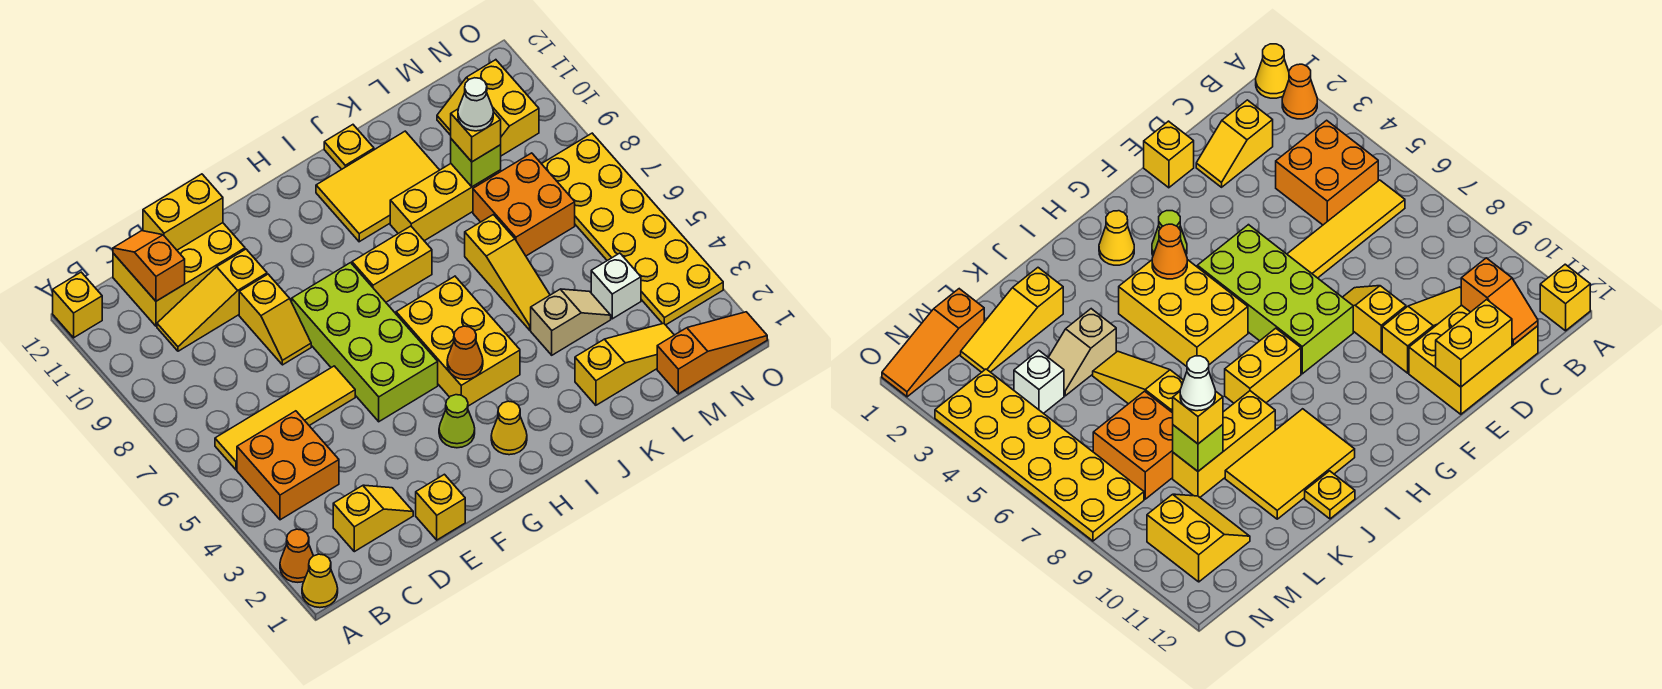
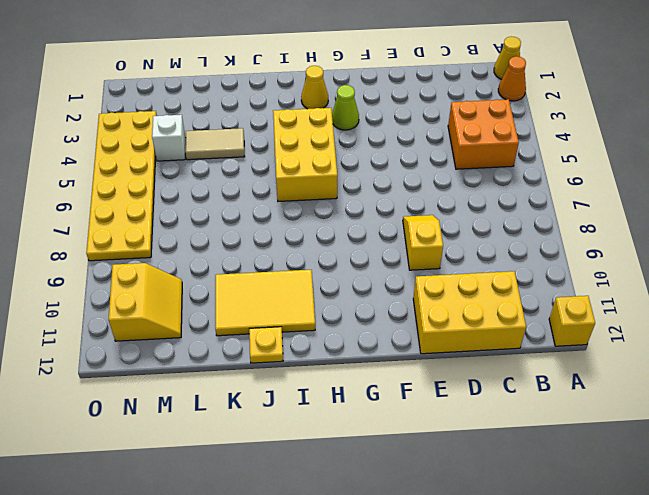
tan tile K4:L4 level 1 -> tan slope K4:L4 level 1 top K
none -> yellow tile B6:E6 level 1
none -> yellow slope C2:D2 level 1 top C
none -> yellow slope C10:E10 level 1 top E
none -> yellow brick E1 level 1

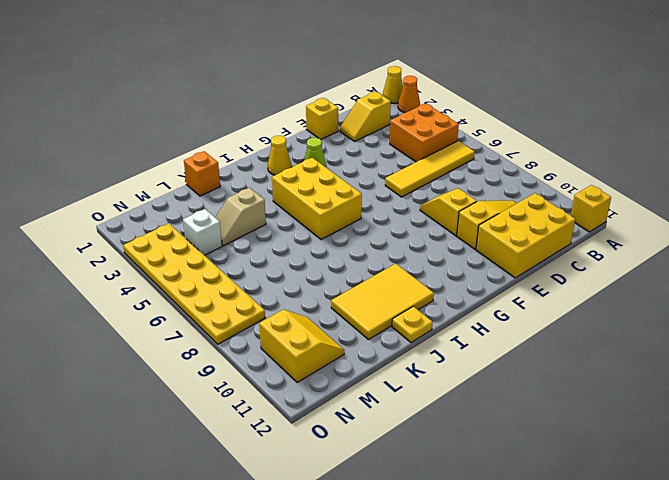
orange brick K1 level 1 -> none
none -> lime brick F5:G8 level 1
none -> yellow brick H8:I8 level 1
none -> yellow brick J9:L9 level 1
none -> yellow slope K2:M2 level 1 top K

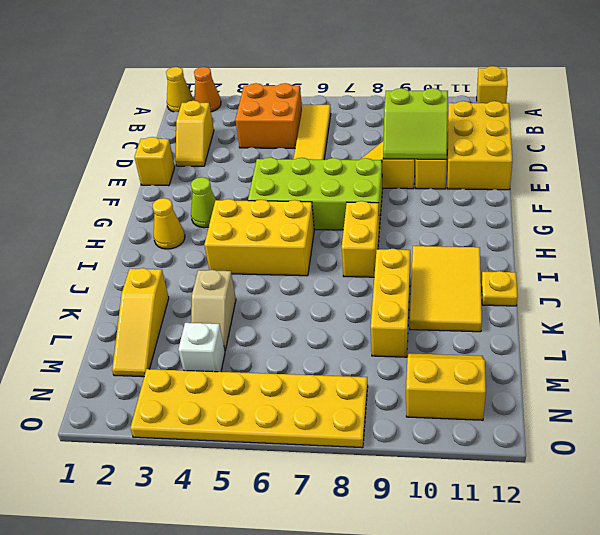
lime slope D9:E10 level 2 top D -> none
none -> yellow slope K5:K7 level 1 top 7
none -> orange brick L7:M8 level 1
none -> orange slope M1:O1 level 1 top M
none -> orange slope C11:C12 level 2 top 11

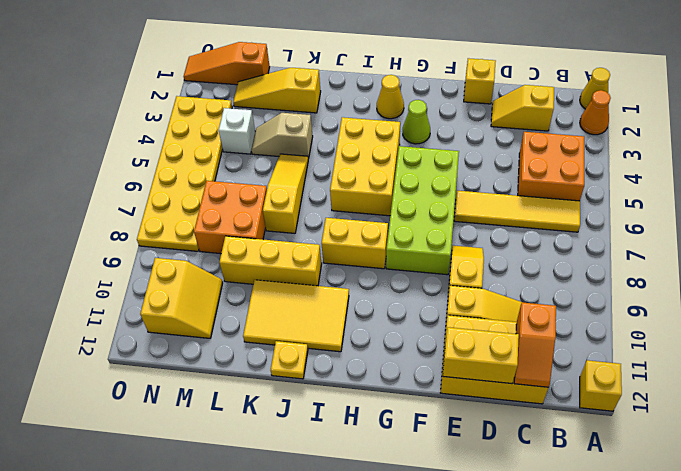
none -> orange cone H4 level 2
none -> lime brick L9 level 2
none -> yellow brick L9 level 3
none -> white cone L9 level 4

